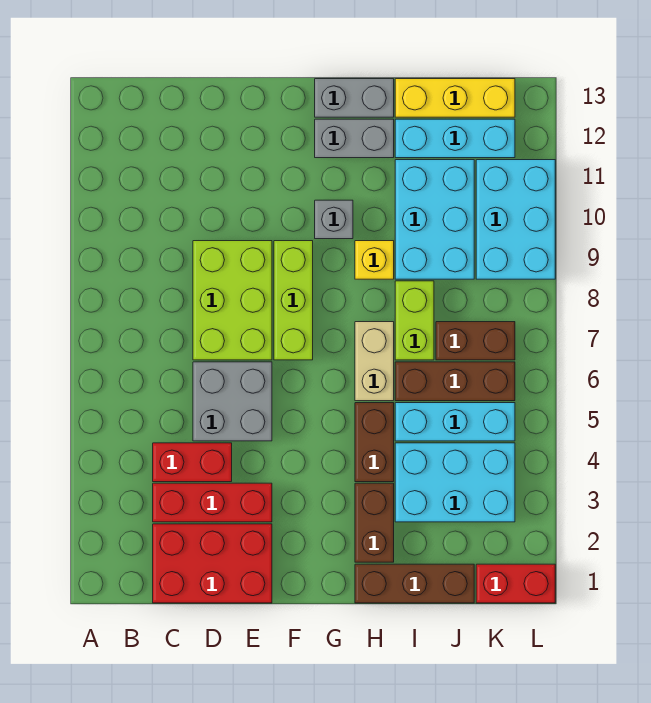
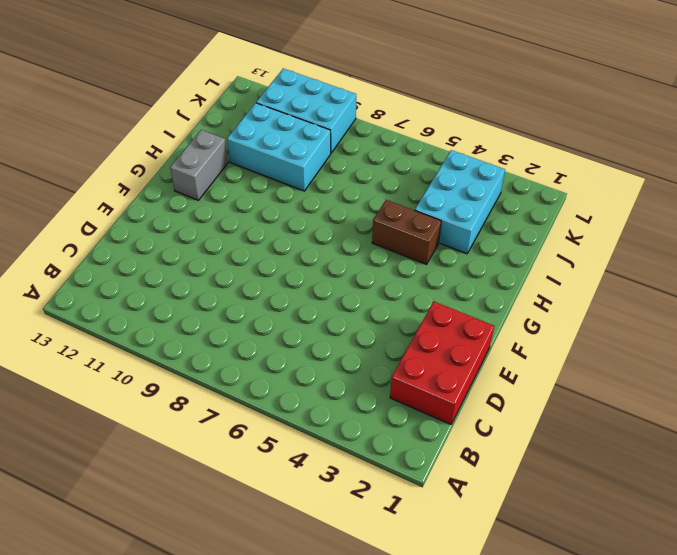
none -> red brick C3:E3 level 1
none -> red brick C4:D4 level 1
none -> grey brick D5:E6 level 1

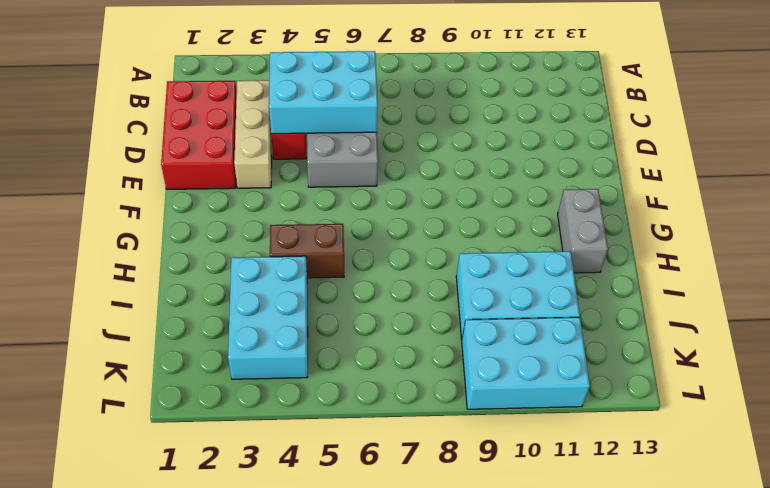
tan brick C3:E3 level 1 -> red brick C3:E3 level 1
cyan brick C4:D6 level 2 -> none
none -> lime brick D7:E9 level 1
none -> lime brick F7:F9 level 1
none -> grey brick G10 level 1

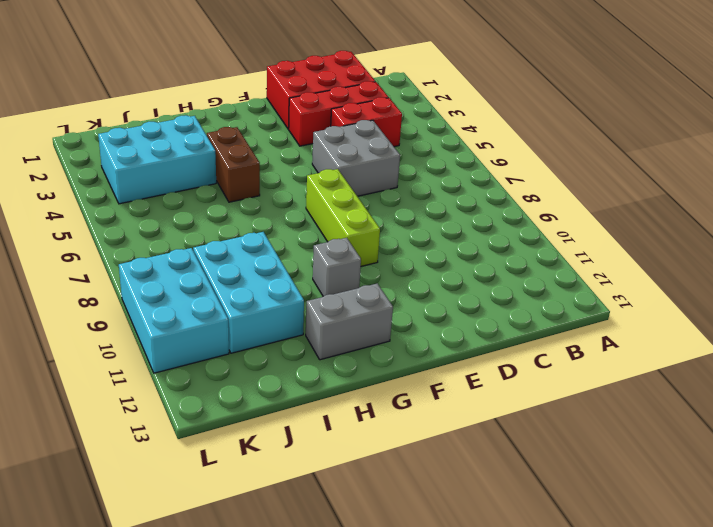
none -> lime brick D7:E9 level 1
none -> grey brick G13:H13 level 1
none -> brown brick H1:J1 level 1

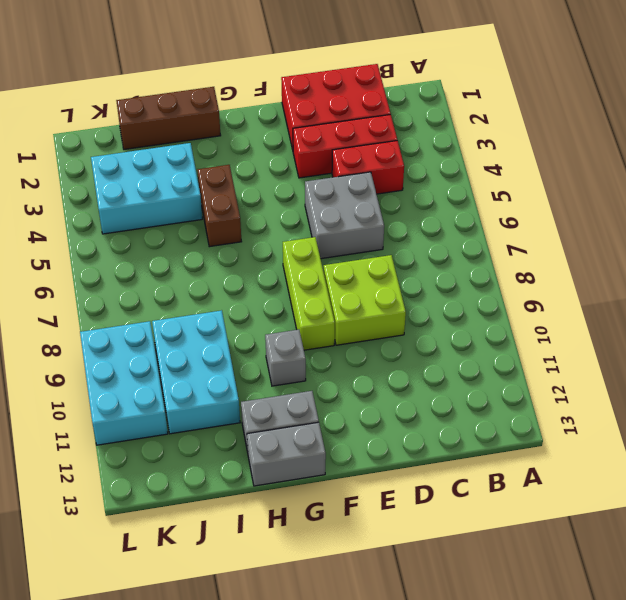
lime brick D8:E9 level 1 -> lime brick D7:E9 level 1
none -> brown brick H2:H3 level 1
none -> tan brick H6:H7 level 1
none -> yellow brick H9 level 1

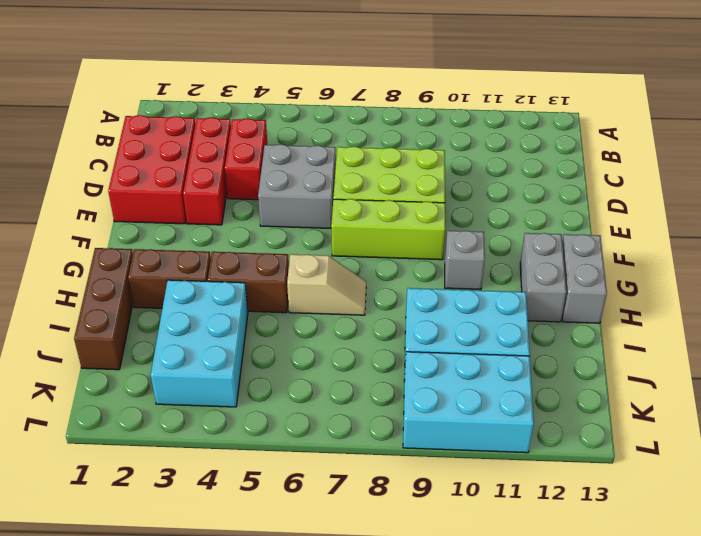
tan slope H6:H7 level 1 top 6 -> tan brick H6:H7 level 1
none -> yellow brick H9 level 1
none -> cyan brick I5:K5 level 1
none -> brown brick I6:K6 level 1

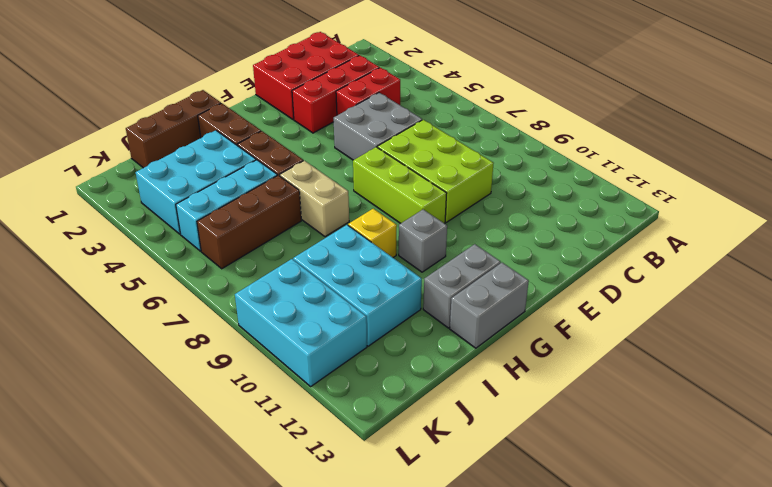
none -> lime brick I7:I8 level 1
none -> cyan brick I12:K12 level 1
none -> yellow brick I13:K13 level 1

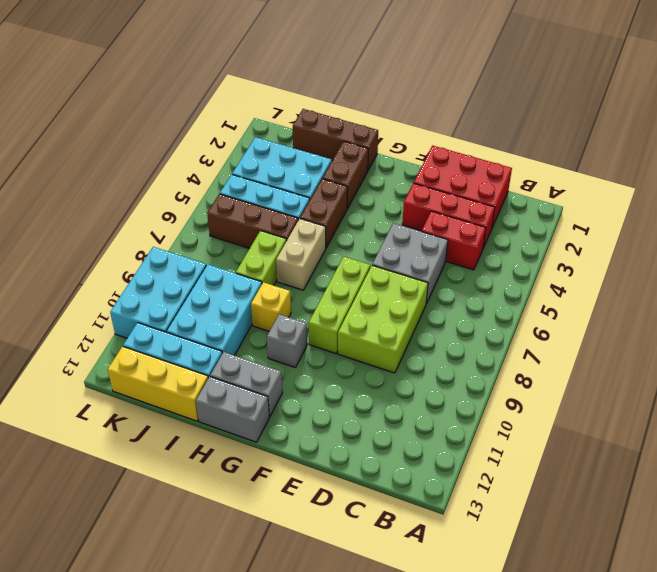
none -> brown brick J7:K7 level 1
none -> red brick K1:L1 level 1

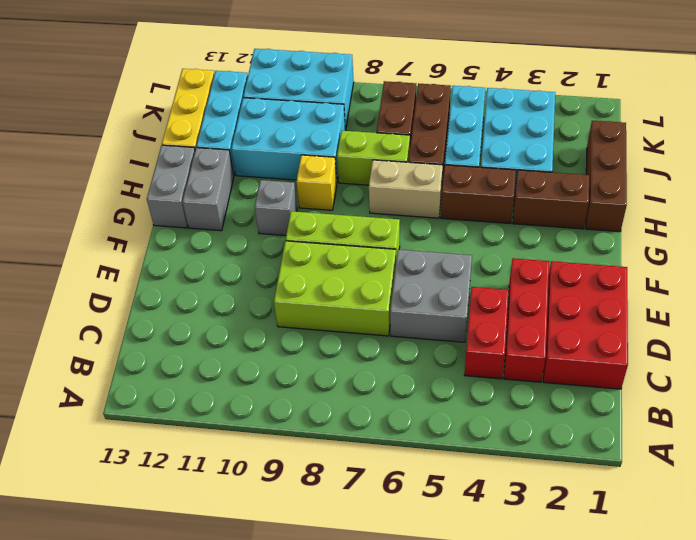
none -> red brick K1:L1 level 1

